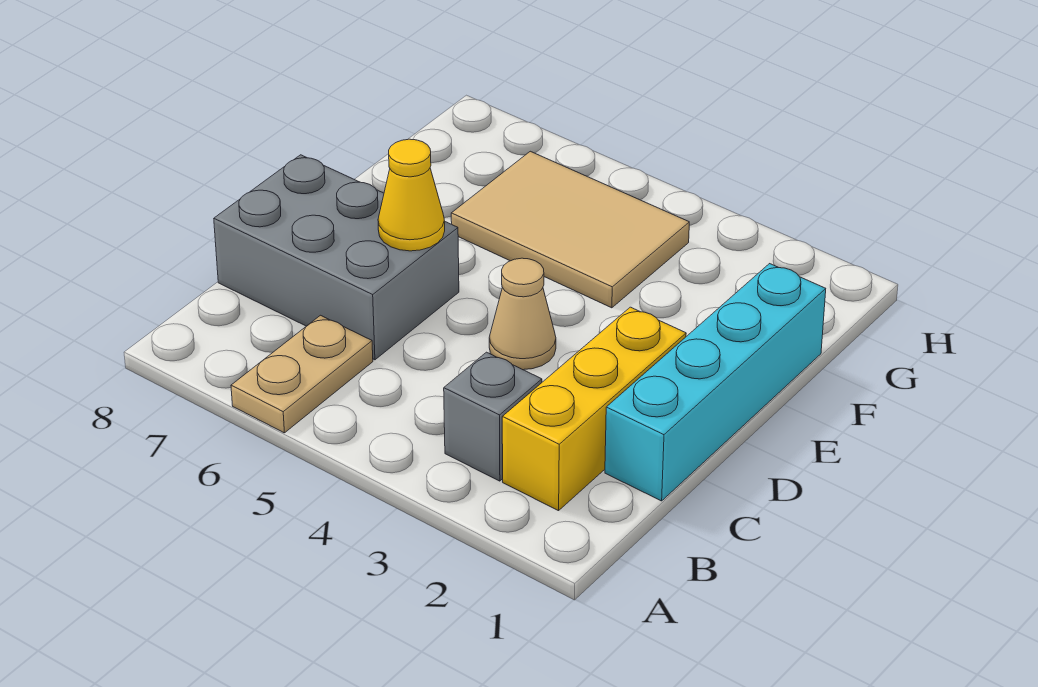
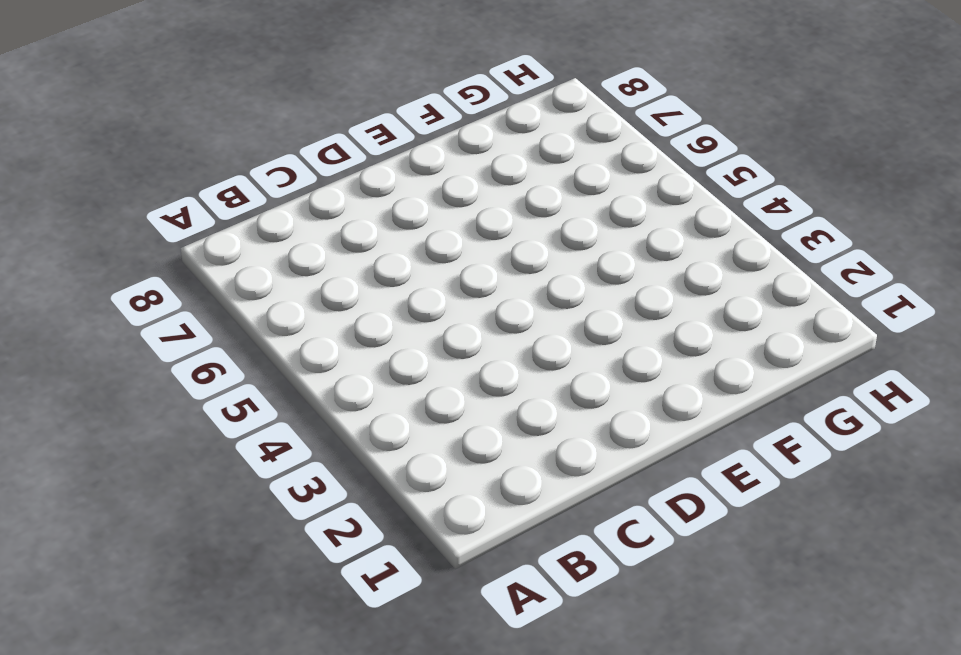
none -> tan plate A6:B6 level 1
none -> yellow brick B2:D2 level 1

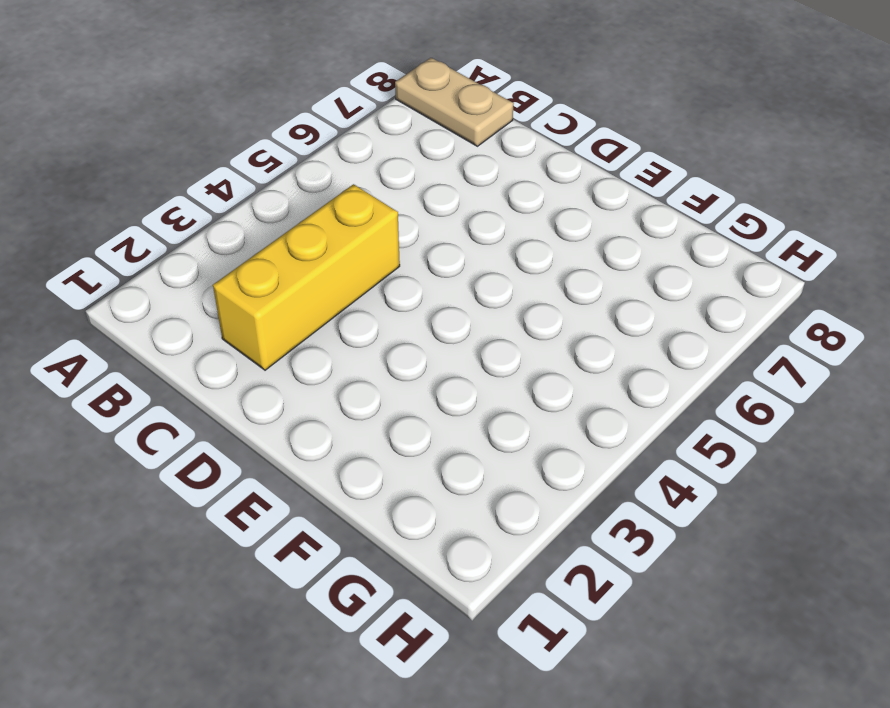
tan plate A8:B8 level 1 -> tan plate A6:B6 level 1
yellow brick C2:C4 level 1 -> yellow brick B2:D2 level 1
none -> grey brick B3 level 1
none -> cyan brick C1:F1 level 1

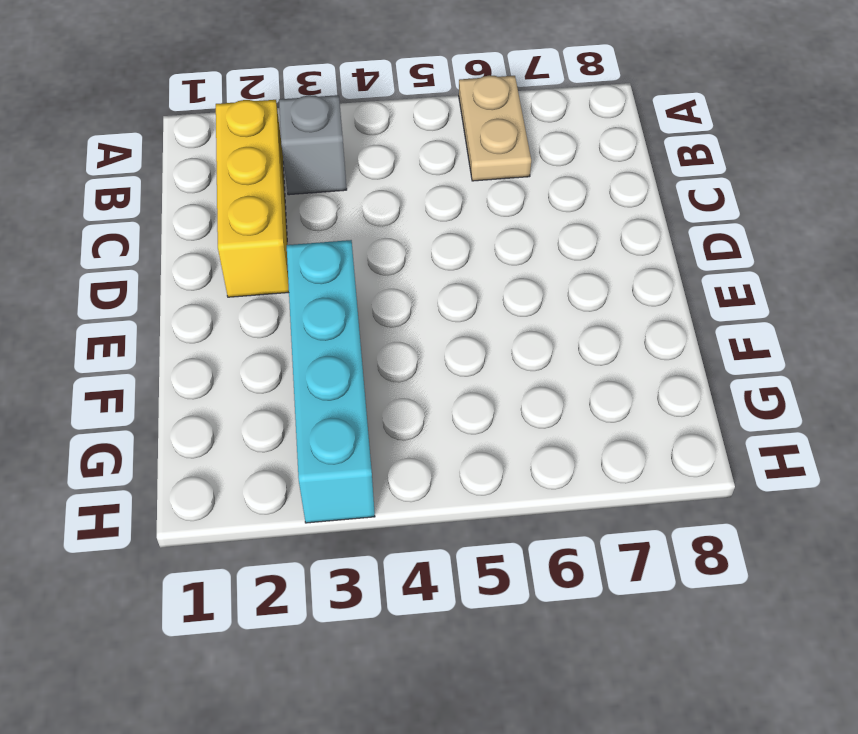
cyan brick E3:H3 level 1 -> cyan brick C1:F1 level 1
none -> grey brick C6:D8 level 1
none -> tan cone D4 level 1

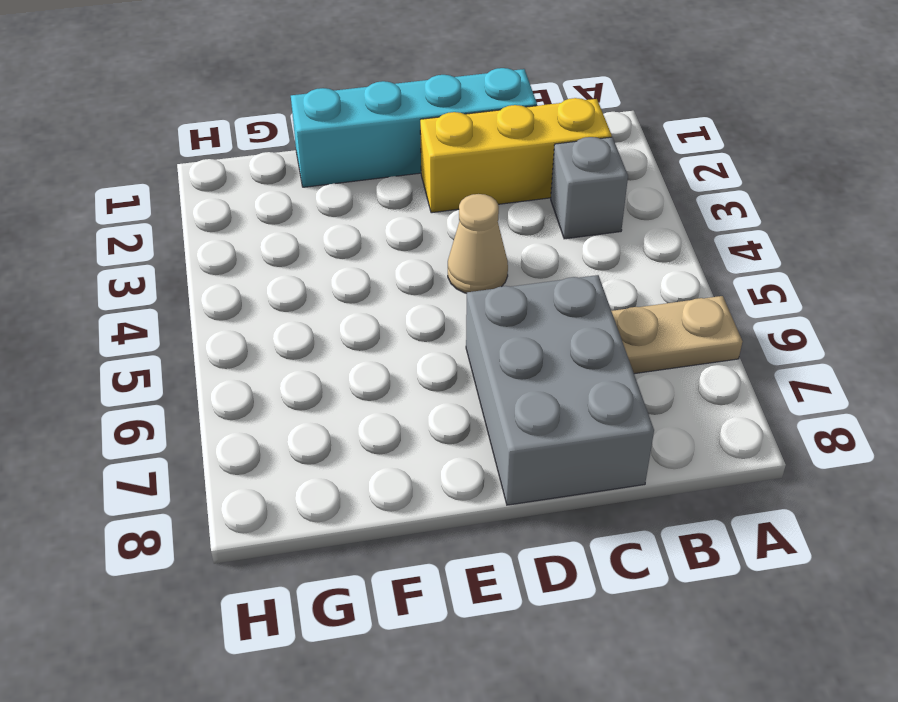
none -> tan tile F4:G6 level 1
none -> yellow cone D6 level 2

